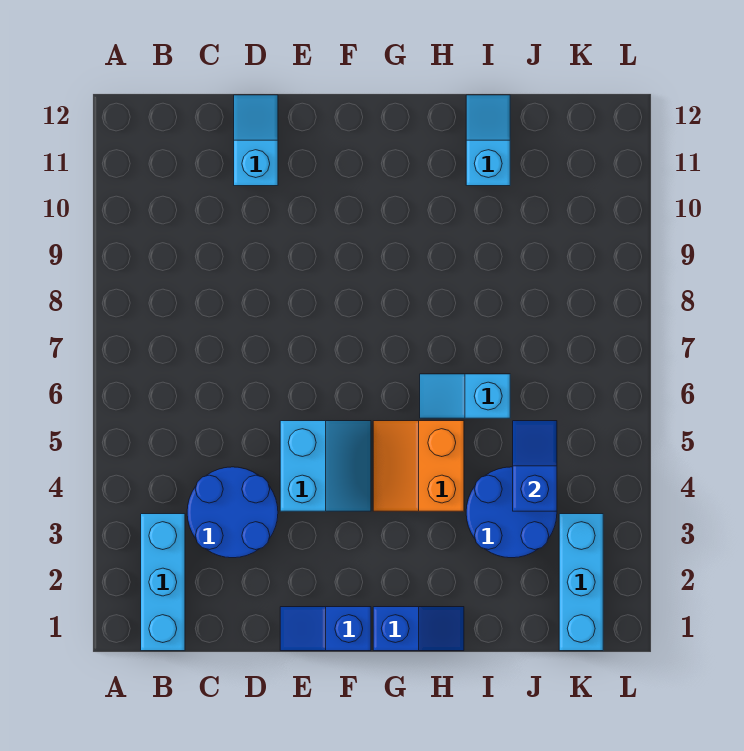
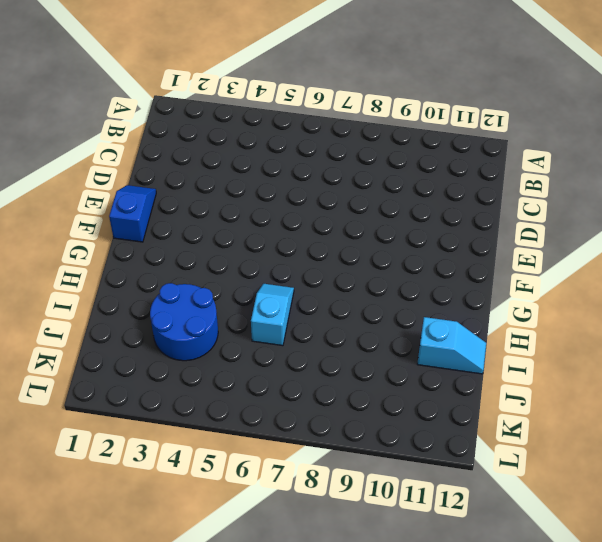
none -> cyan brick B1:B3 level 1
none -> blue round brick C3:D4 level 1
none -> cyan slope D11:D12 level 1 top 11

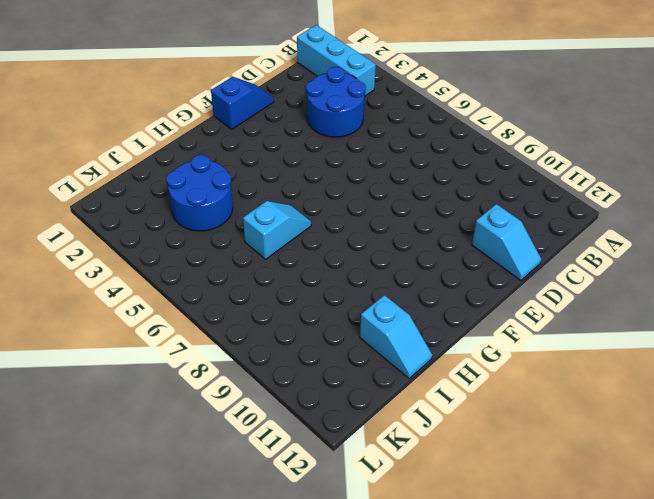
none -> cyan slope E4:F5 level 1 top E
none -> blue slope G1:H1 level 1 top G
none -> orange slope G4:H5 level 1 top H

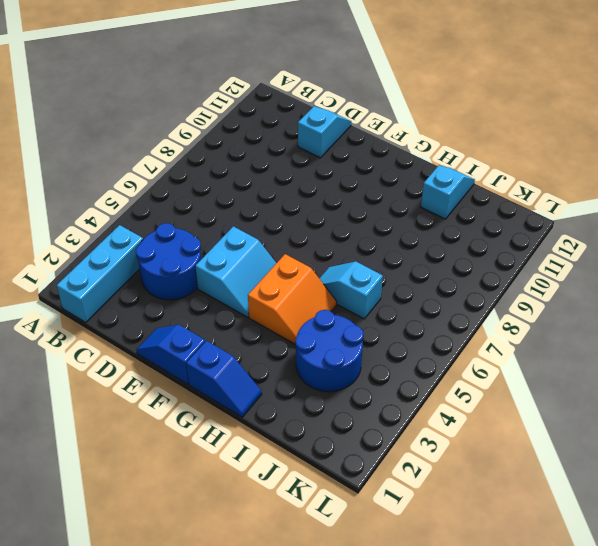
orange slope G4:H5 level 1 top G -> orange slope G4:H5 level 1 top H
none -> cyan brick K1:K3 level 1
none -> blue slope J4:J5 level 2 top 4

